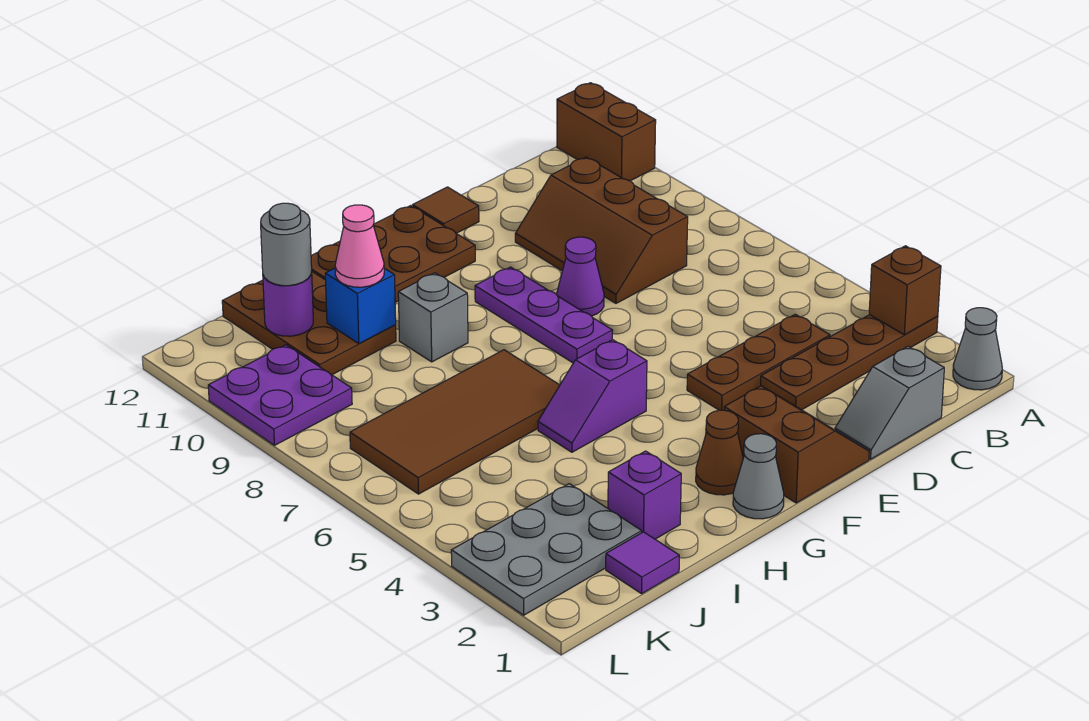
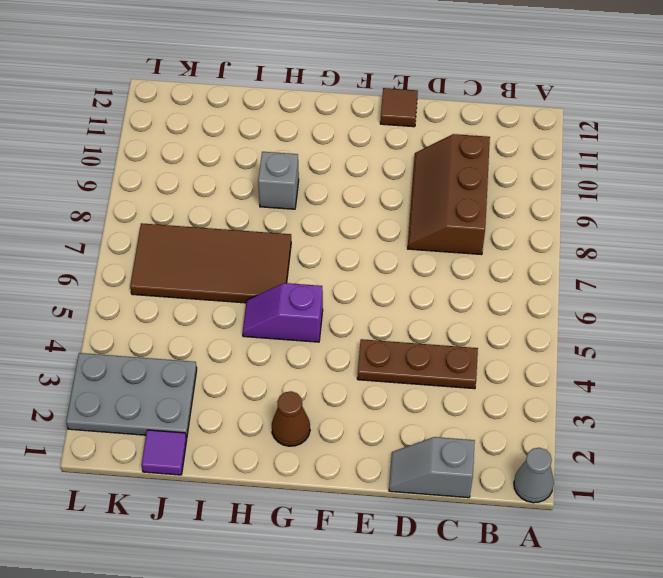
none -> brown plate A3:D3 level 1
none -> brown brick A11:A12 level 1
none -> brown slope E1:F2 level 1 top F

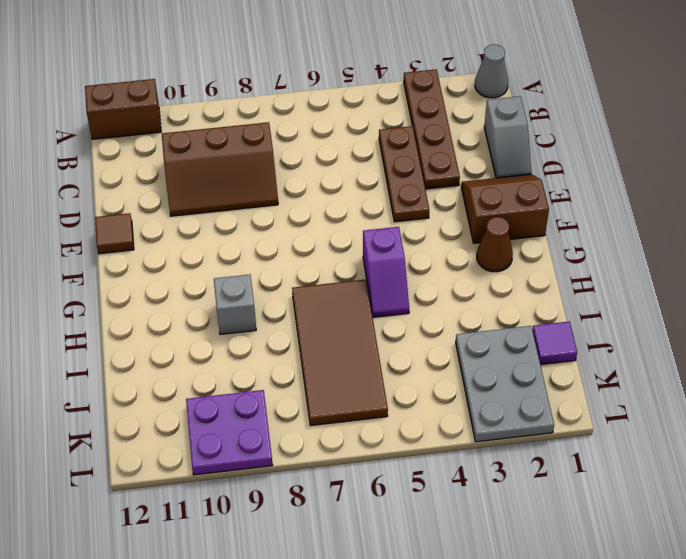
none -> purple cone E8 level 1
none -> purple plate F7:F9 level 1
none -> brown plate F11:H12 level 1

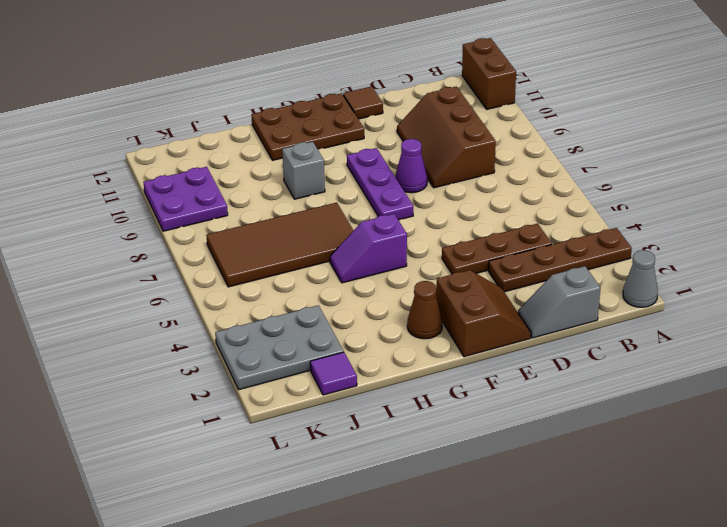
none -> grey cone G1 level 1
none -> purple brick I2 level 1
none -> brown plate I10:J12 level 1

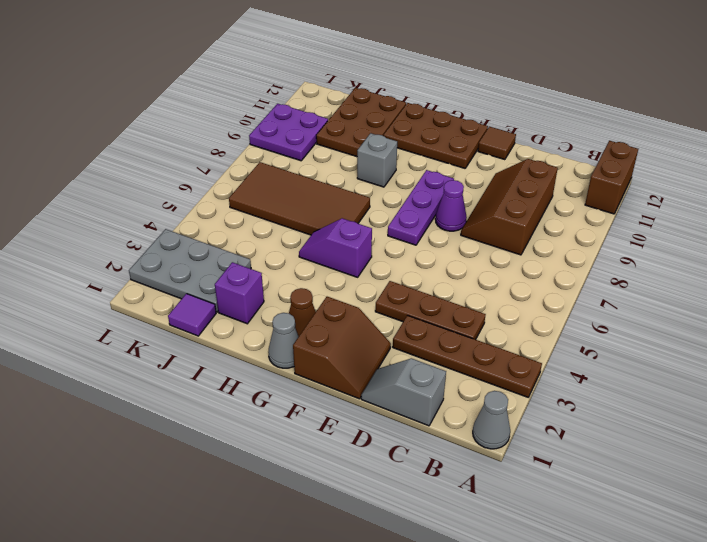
none -> brown brick A3 level 2
none -> blue brick I10 level 2
none -> purple round brick J11 level 2

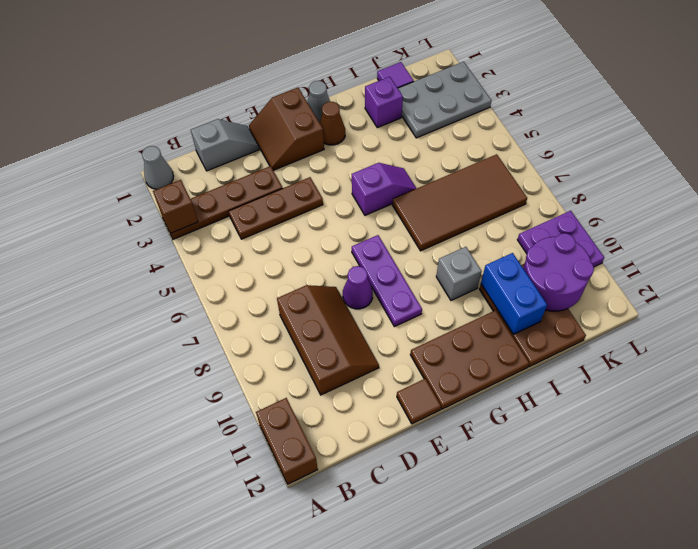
blue brick I10:I11 level 2 -> blue brick I10 level 2
purple round brick J10:K11 level 2 -> purple round brick J11 level 2
none -> pink cone I10 level 3
none -> grey round brick J11 level 3

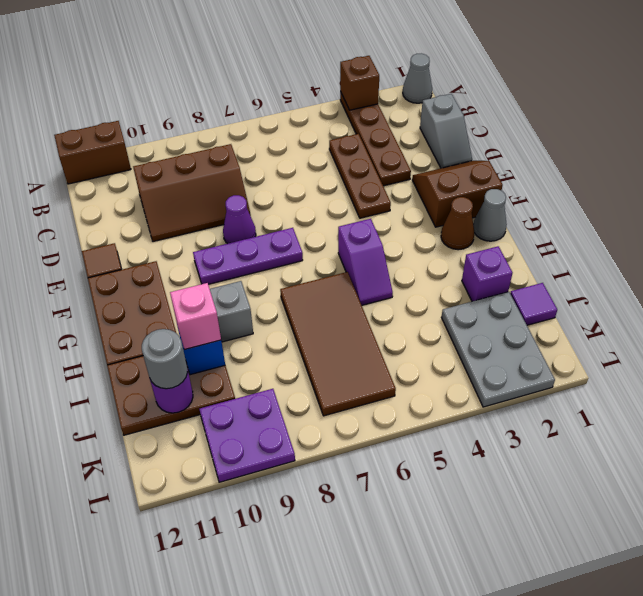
pink brick I10 level 3 -> pink cone I10 level 3

